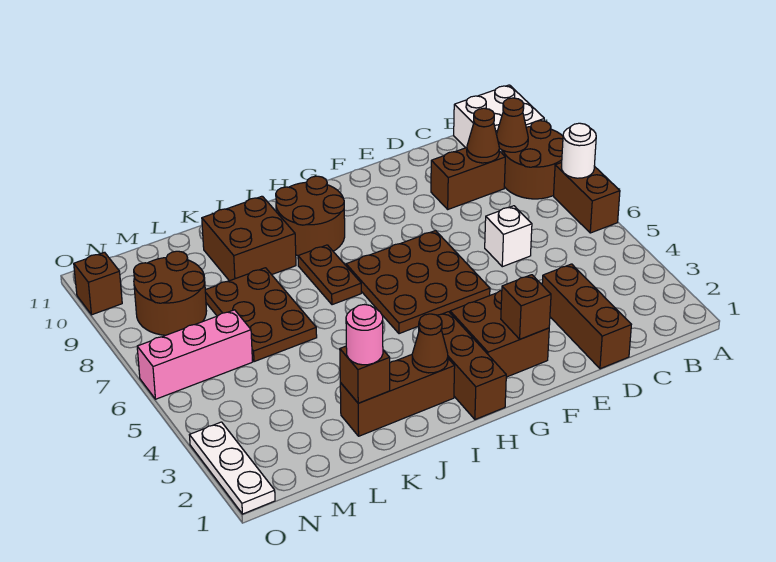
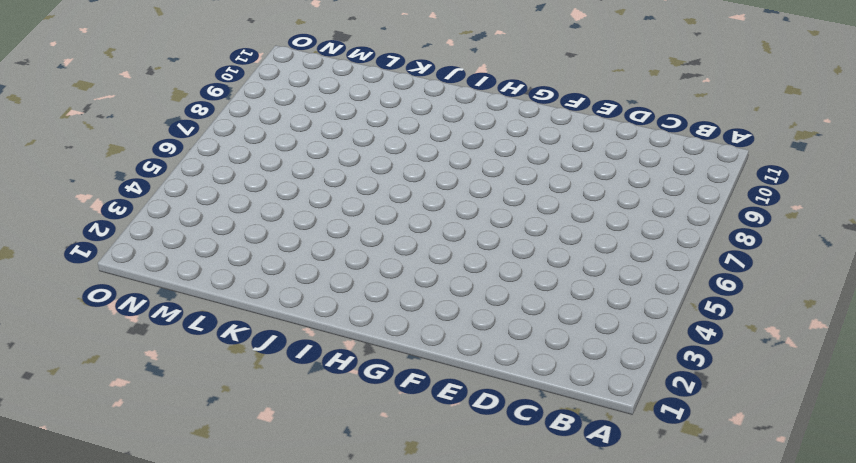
none -> brown brick A6:A7 level 1
none -> brown round brick A8:B9 level 1
none -> white brick A10:B11 level 1

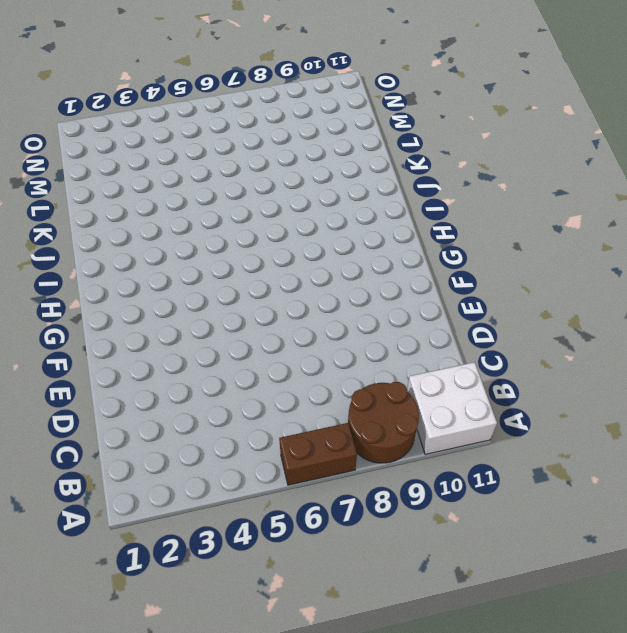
none -> brown brick C9:D9 level 1
none -> brown brick D1:D3 level 1
none -> white brick D6 level 1

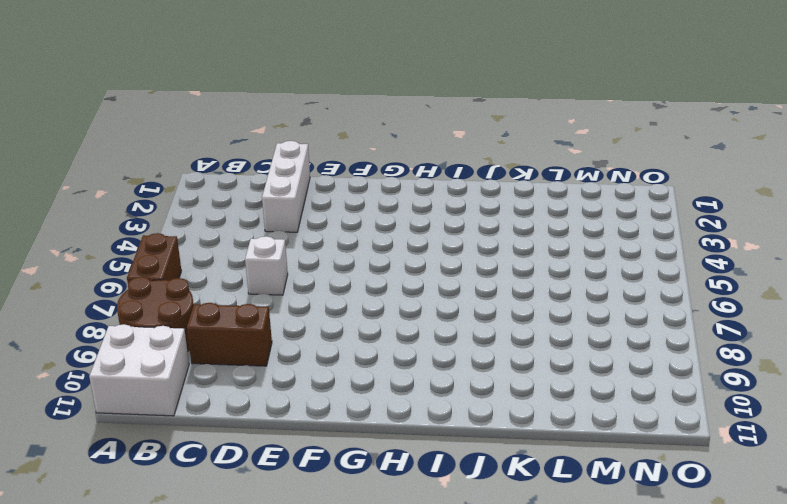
white brick D1:D3 level 1 -> brown brick D1:D3 level 1
none -> brown brick F2:G3 level 1
none -> brown plate F5:H7 level 1
none -> brown brick H1:H3 level 1

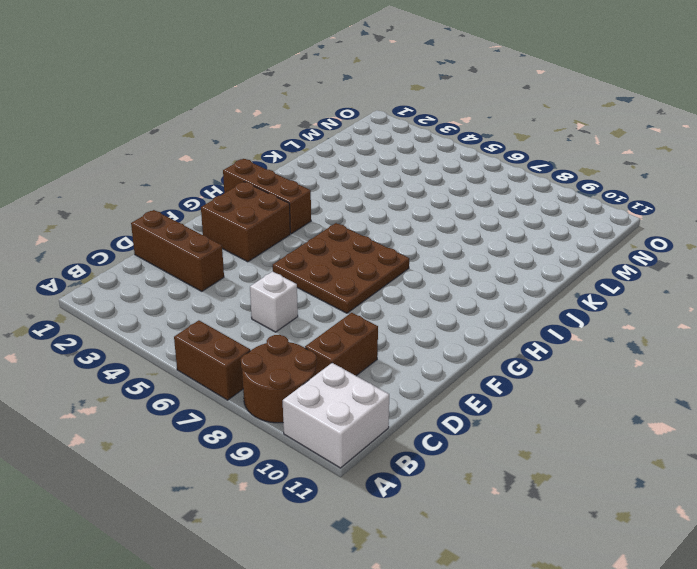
none -> brown round brick H9:I10 level 1
none -> brown brick I2:K2 level 1
none -> brown plate I7:I8 level 1

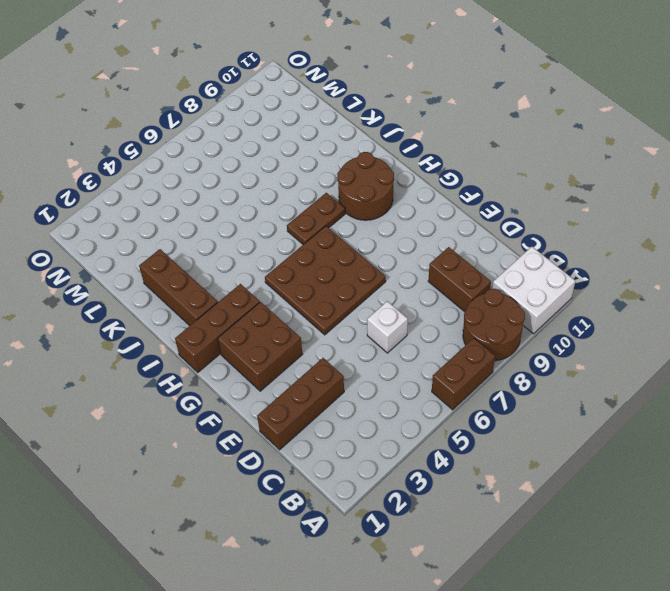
none -> brown brick J9:K10 level 1
none -> brown plate K6:L8 level 1
none -> pink brick M6:O6 level 1

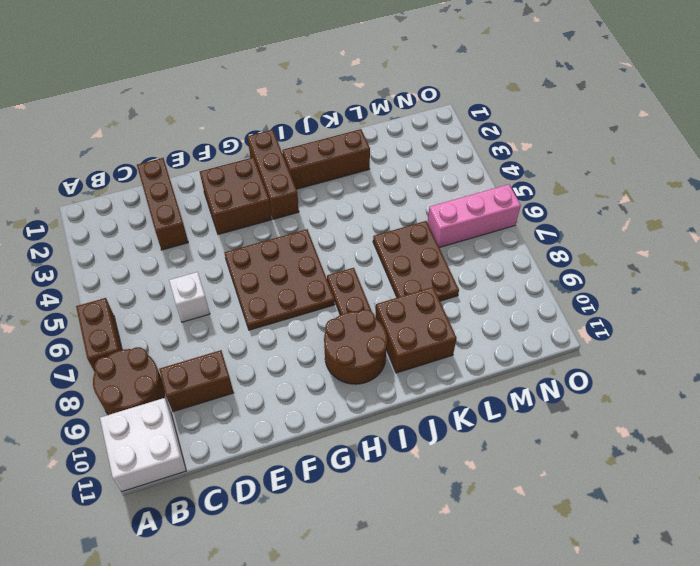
none -> brown round brick M8:N9 level 1
none -> white plate O1:O3 level 1
none -> brown brick O10 level 1

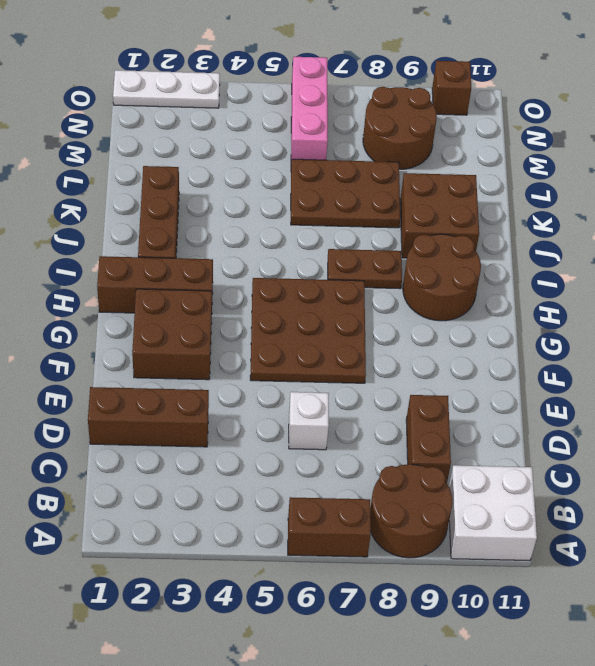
none -> white round brick A7 level 2
none -> brown cone B9 level 2
none -> brown cone C9 level 2

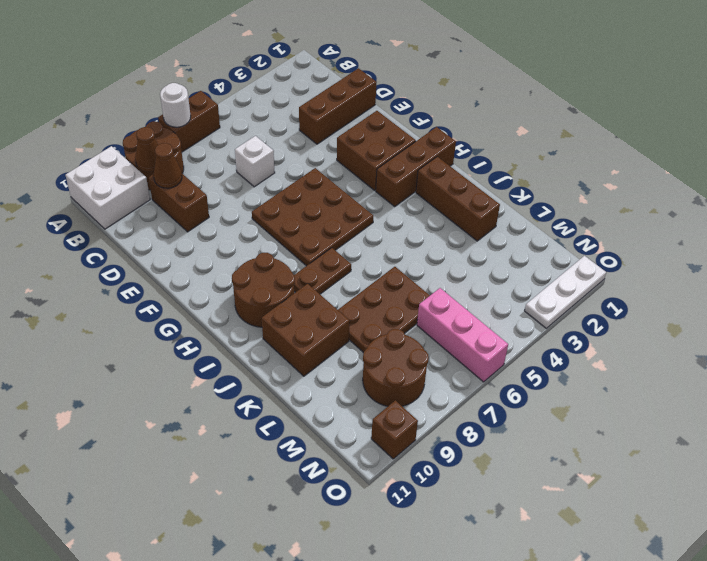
none -> brown brick F2 level 2
none -> brown cone I2 level 2
none -> brown brick K2 level 2

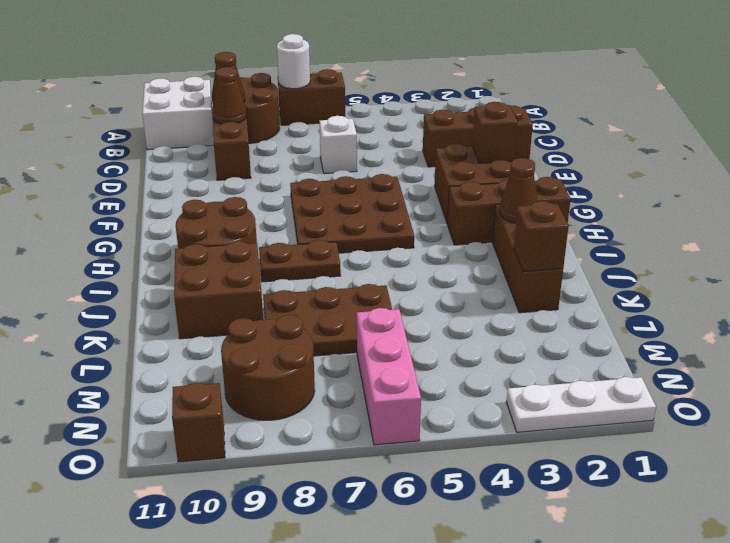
none -> pink round brick K2 level 3

